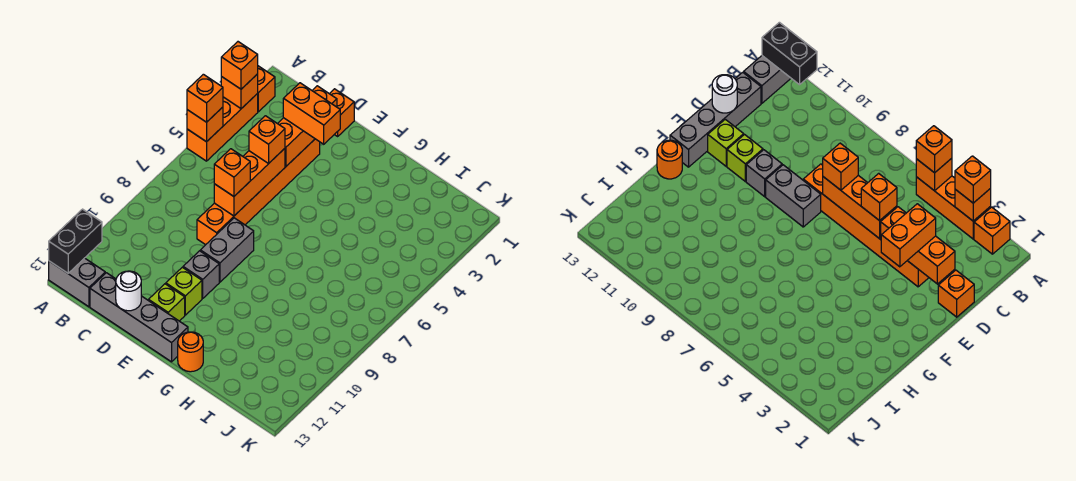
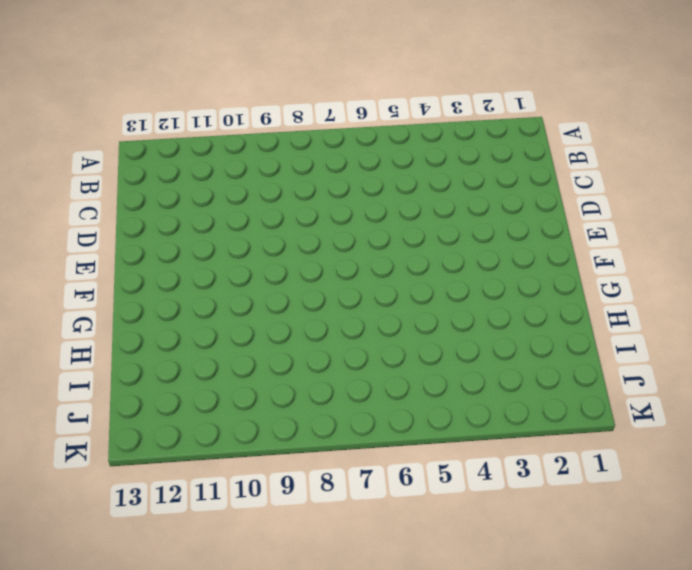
none -> orange brick A2 level 1
none -> orange brick A3:A5 level 1
none -> grey brick A13:B13 level 1

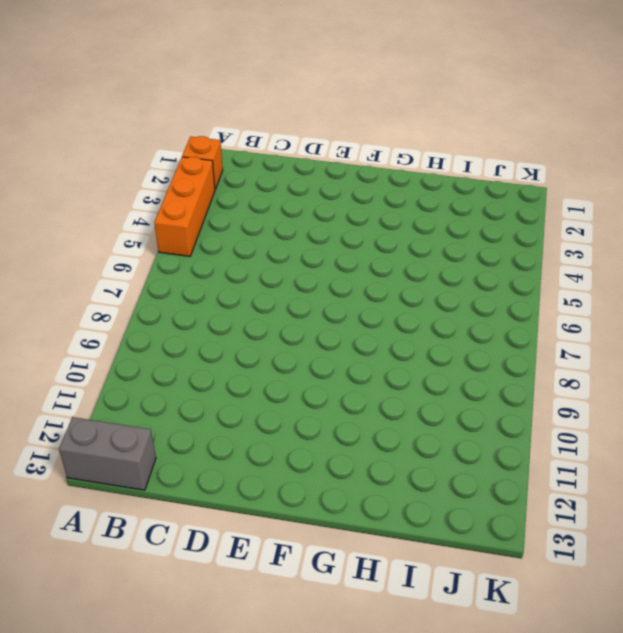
none -> grey brick C13:F13 level 1
none -> orange brick D1 level 1
none -> orange brick D3:D8 level 1

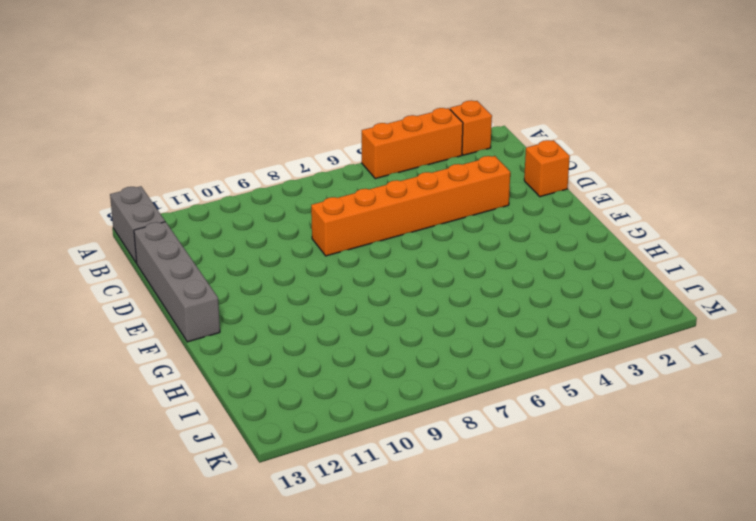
none -> grey brick E8:E9 level 1
none -> grey brick E10 level 1
none -> lime brick E11 level 1

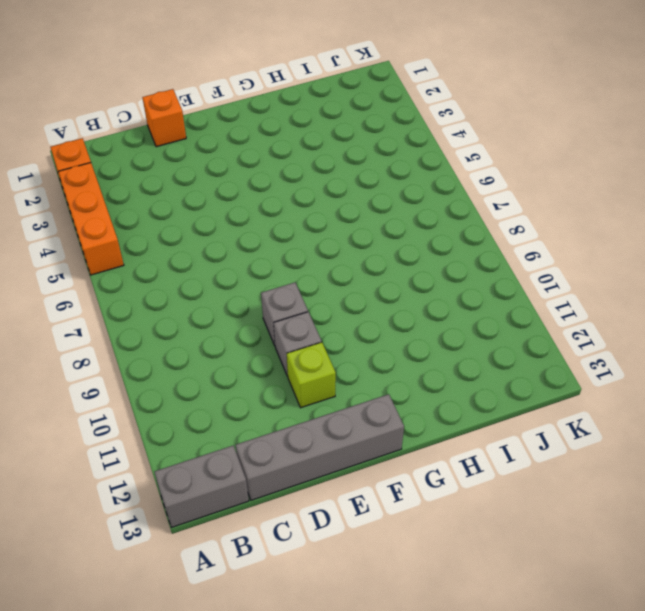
grey brick E9 level 1 -> grey brick E8:E9 level 1
none -> orange brick D3:D8 level 1
none -> lime brick E12 level 1
none -> orange round brick G13 level 1

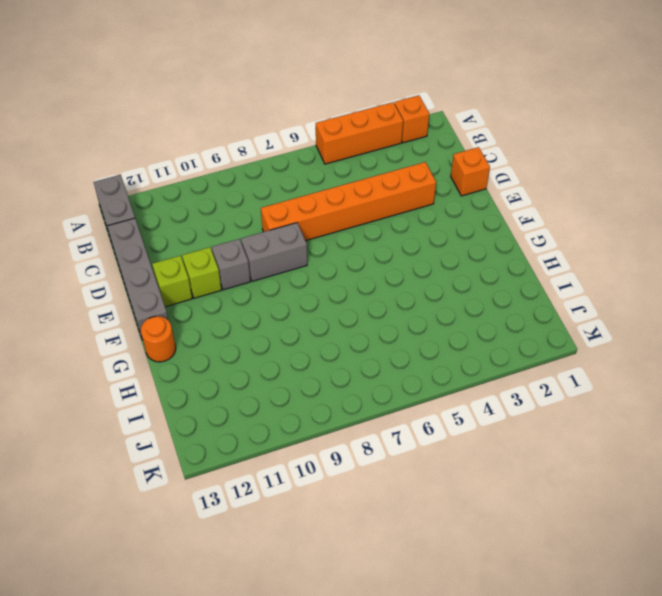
none -> orange brick A3 level 2
none -> orange brick A5 level 2
none -> black brick A12:A13 level 2

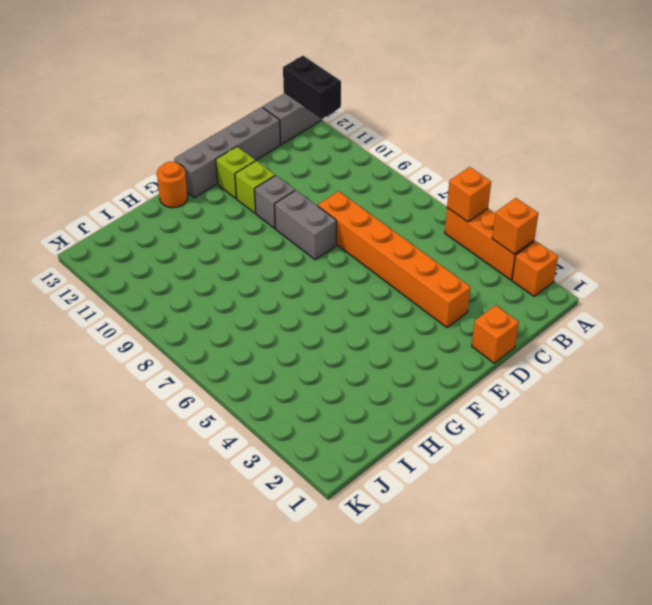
none -> orange brick D2:D4 level 2
none -> orange brick D5:D7 level 2
none -> white round brick D13 level 2

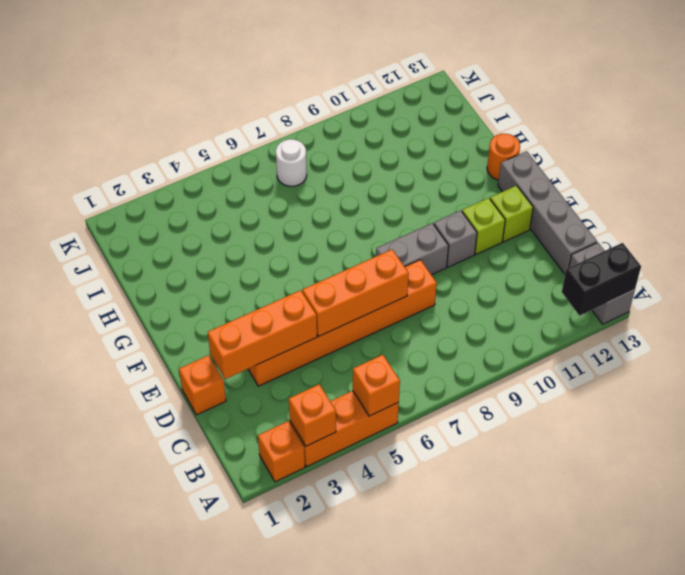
white round brick J7 level 1 -> white round brick D13 level 2
none -> orange brick A3 level 3
none -> orange brick A5 level 3
none -> orange brick D3:E3 level 3

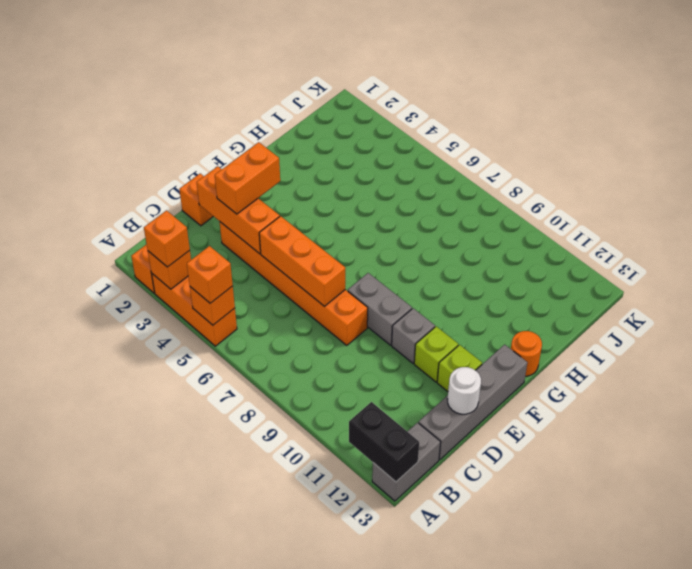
none -> orange brick D5 level 3
none -> orange brick D7 level 3

